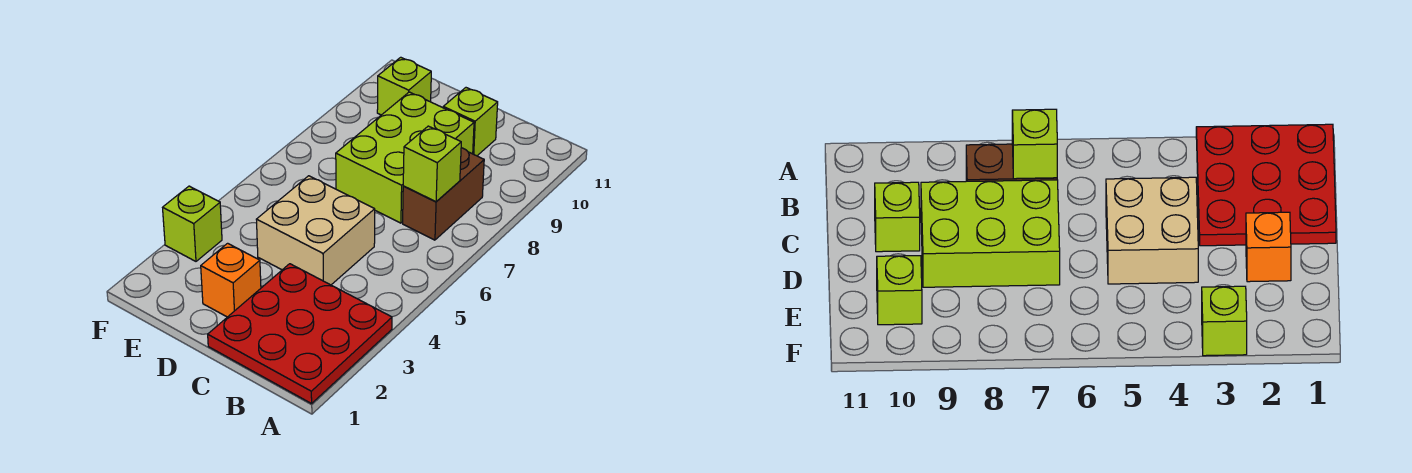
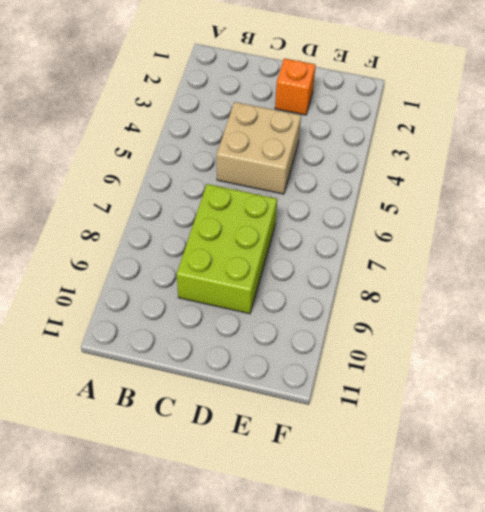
none -> red plate A1:C3 level 1
none -> brown brick B7:B8 level 1

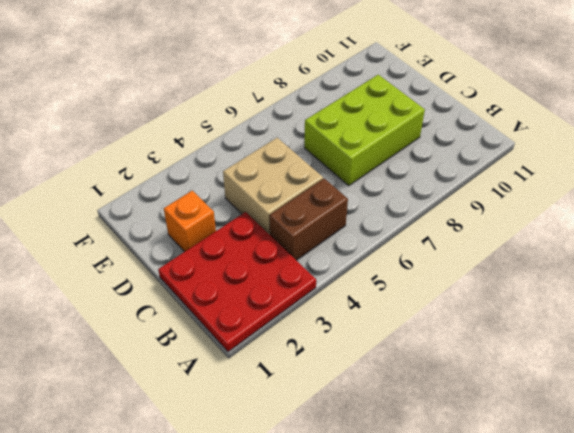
brown brick B4:B5 level 1 -> brown brick B7:B8 level 1
none -> lime brick C10 level 1
none -> lime brick E10 level 1

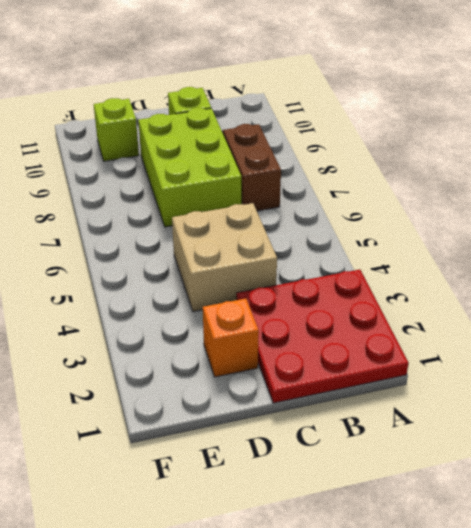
none -> lime brick F3 level 1
none -> lime brick B7 level 2

